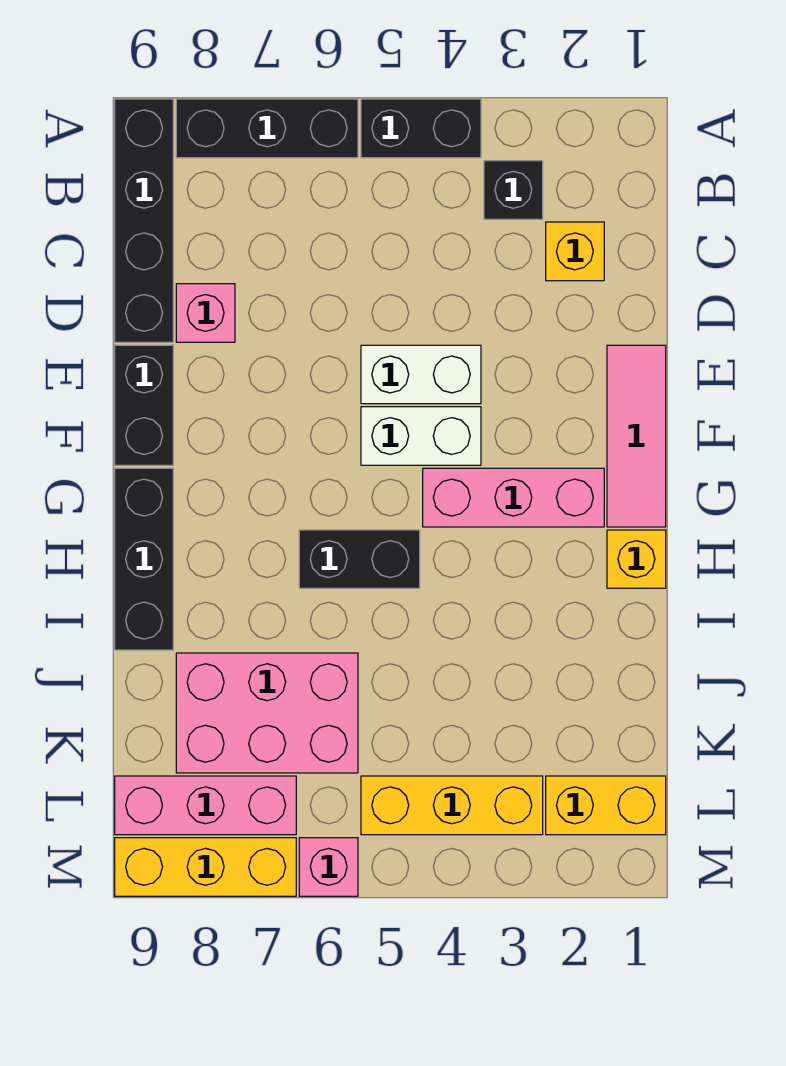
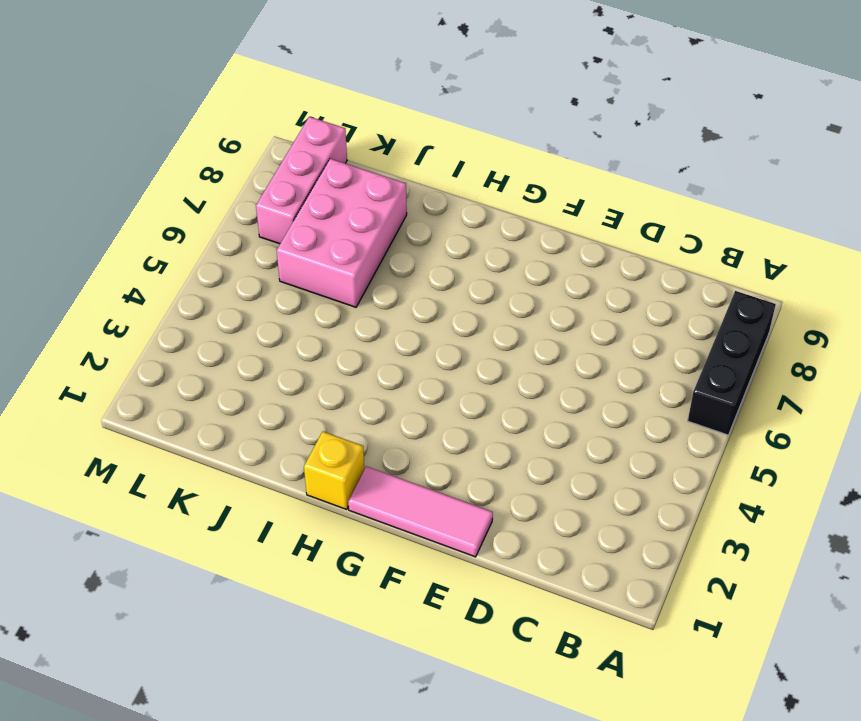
none -> black brick A4:A5 level 1
none -> black brick A9:D9 level 1
none -> black brick B3 level 1

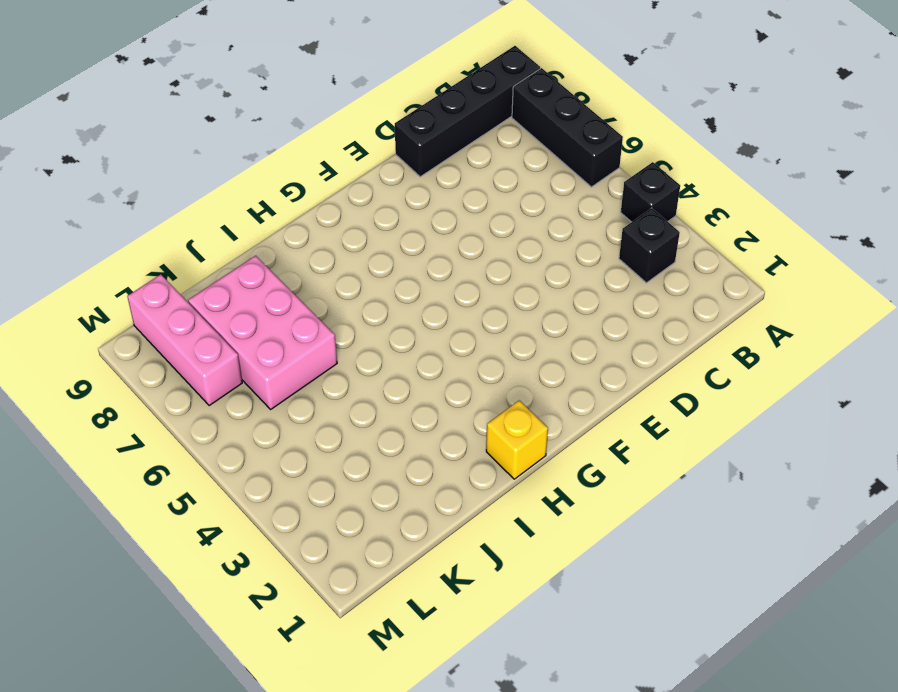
black brick A4 level 1 -> black brick A4:A5 level 1
none -> yellow brick C2 level 1
none -> pink brick D8 level 1
none -> pink tile E1:G1 level 1

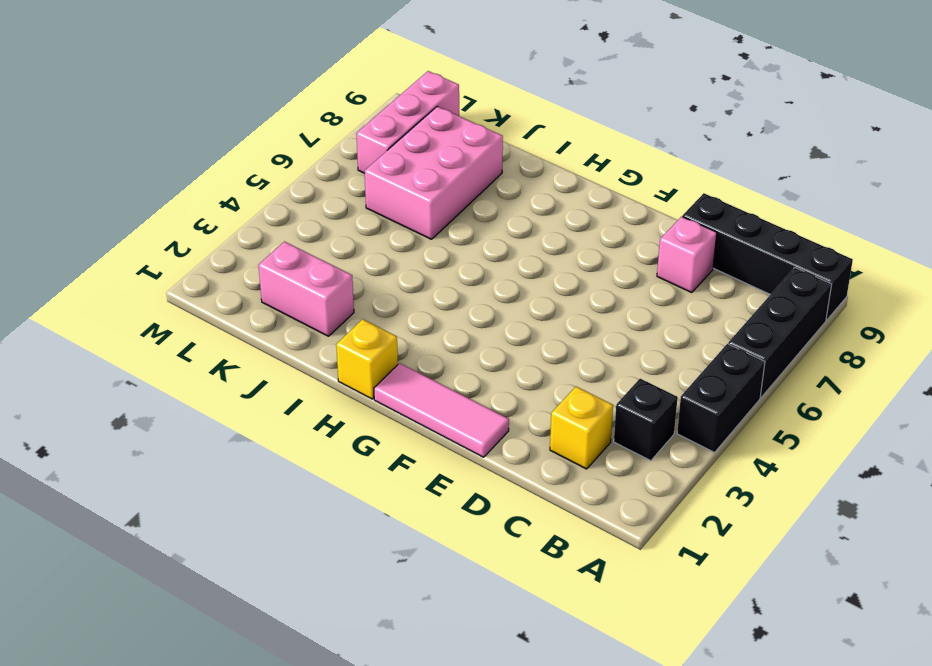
pink brick J2:K2 level 1 -> none
none -> white brick E4:E5 level 1
none -> black brick E9:F9 level 1
none -> white brick F4:F5 level 1

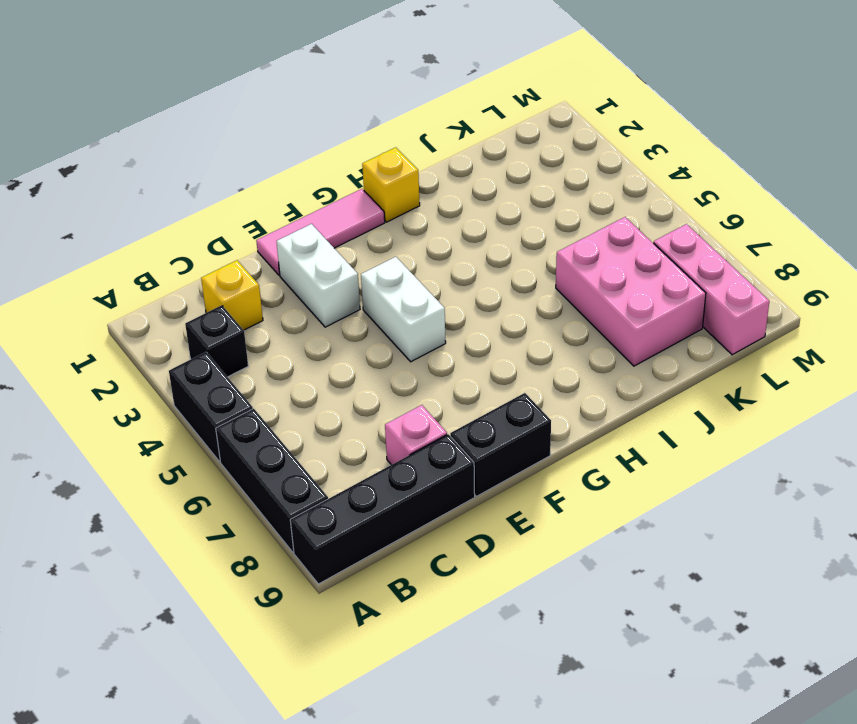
white brick E2:E3 level 1 -> white brick E4:E5 level 1
none -> pink brick G2:G4 level 1
none -> black brick G9:I9 level 1
none -> black brick H5:H6 level 1

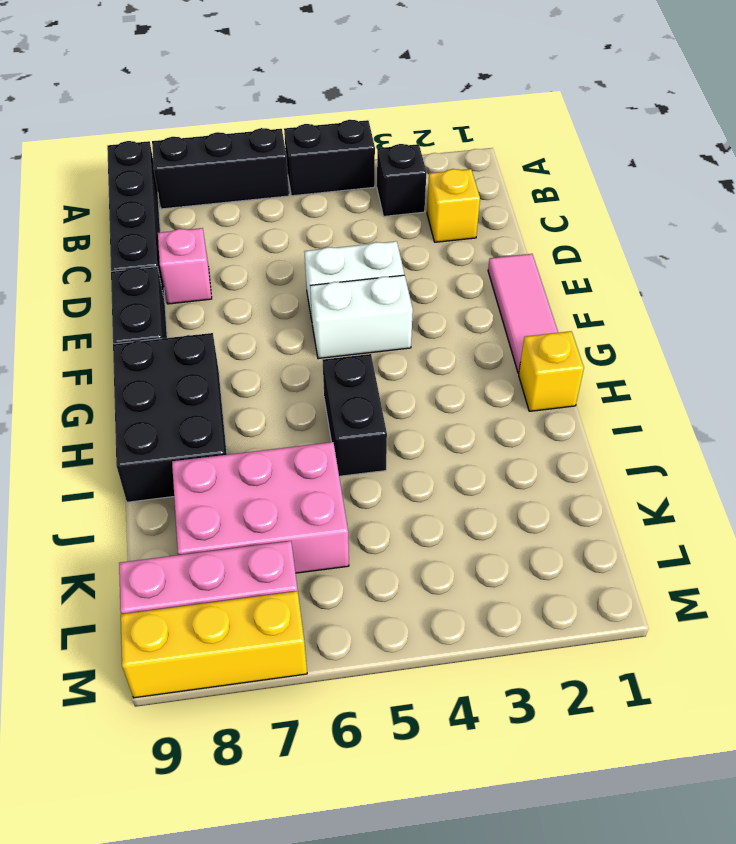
black brick G8:I9 level 1 -> black brick G9:I9 level 1
black brick H5:I5 level 1 -> black brick H5:H6 level 1
none -> pink brick G2:G4 level 1
none -> yellow brick L1:L2 level 1
none -> yellow brick L3:L5 level 1

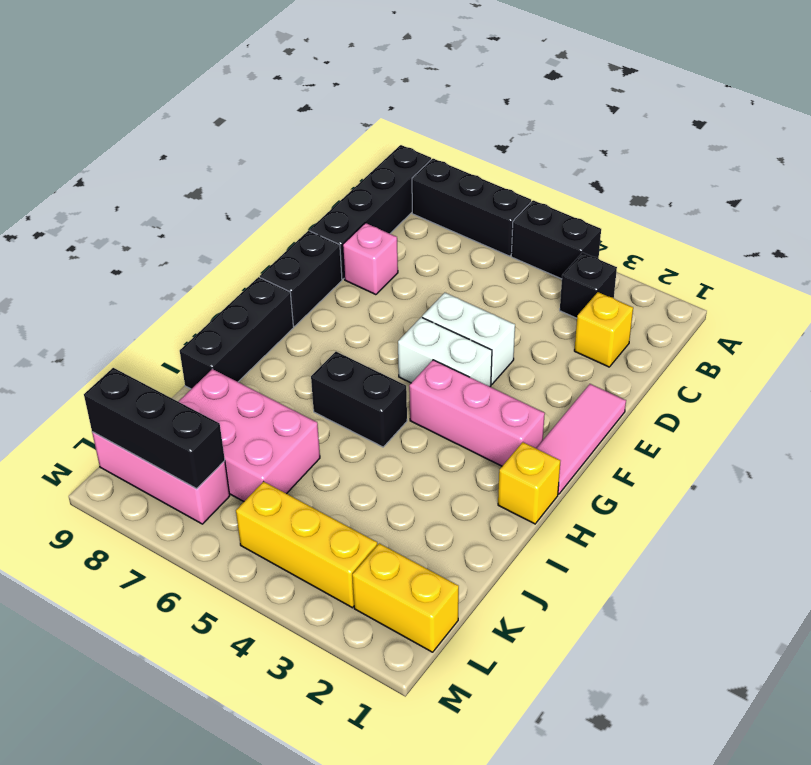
black brick L7:L9 level 2 -> none
none -> pink brick M6 level 1
none -> yellow brick M7:M9 level 1

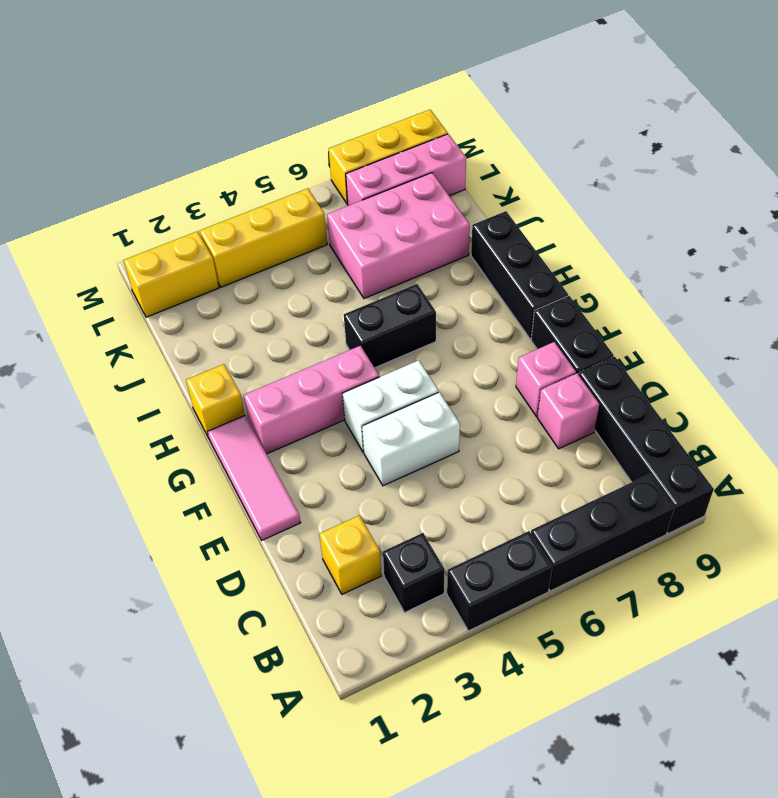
pink brick E8 level 1 -> pink brick M6 level 1

